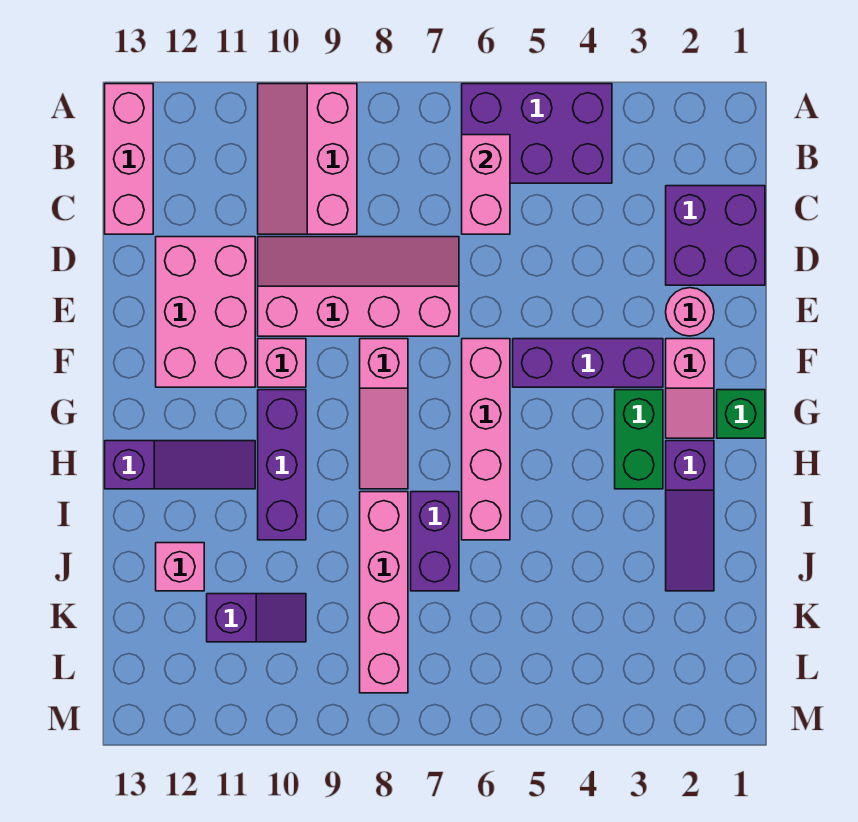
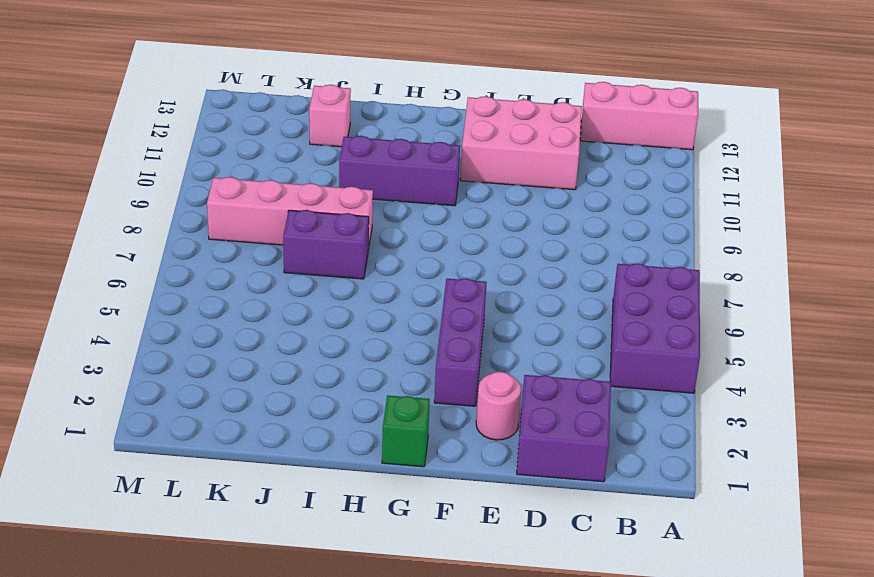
none -> pink slope A9:C10 level 1 top 9
none -> pink slope D7:E10 level 1 top E
none -> pink slope F2:G2 level 1 top F

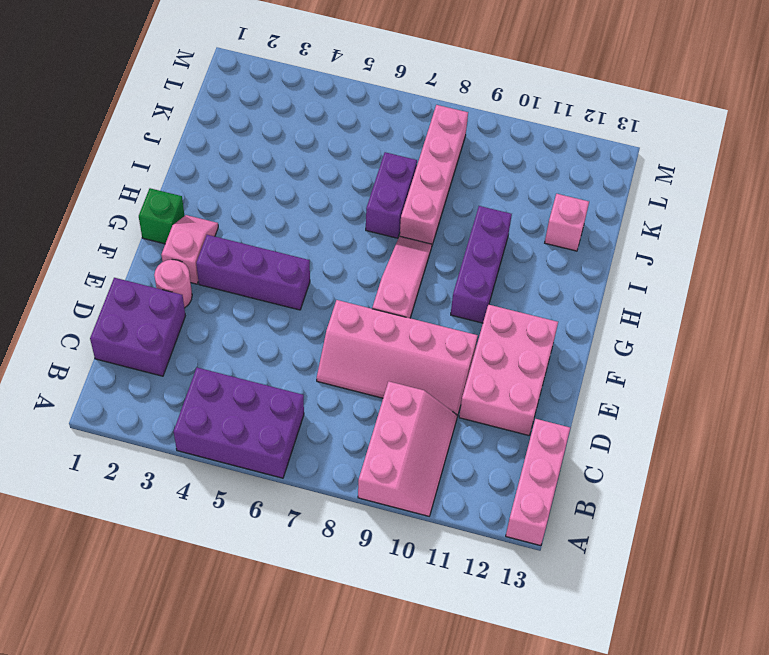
none -> pink brick F6:I6 level 1
none -> pink brick F10 level 1
none -> green brick G3:H3 level 1

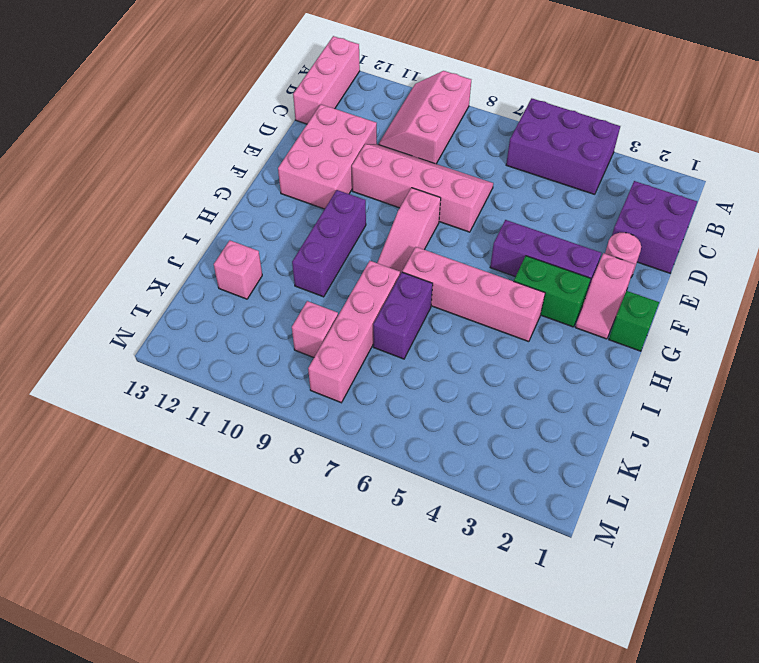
green brick G3:G4 level 1 -> green brick G3:H3 level 1
pink brick H4:H7 level 1 -> pink brick F6:I6 level 1
pink brick K9 level 1 -> pink brick F10 level 1
none -> purple slope H2:J2 level 1 top H
none -> purple slope H11:H13 level 1 top 13
none -> purple slope K10:K11 level 1 top 11

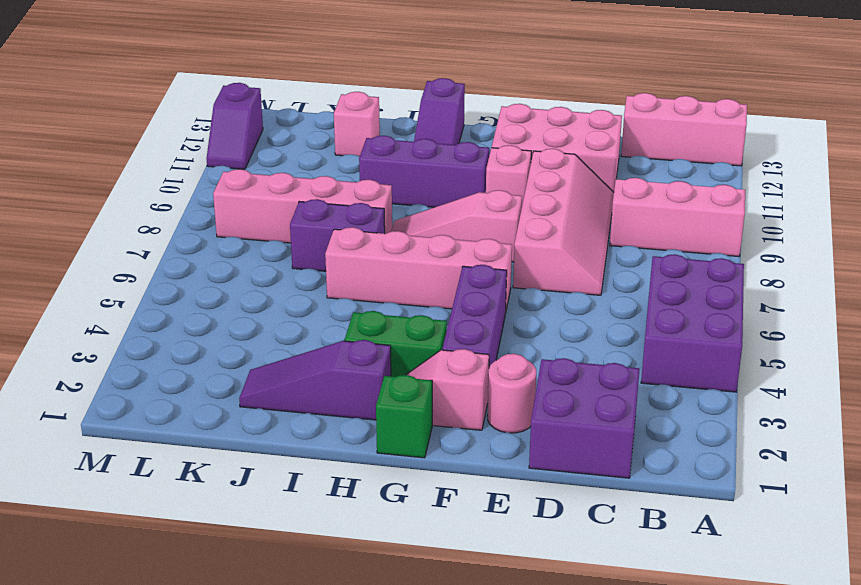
purple slope M11:M12 level 1 top 12 -> purple slope K10:K11 level 1 top 11
none -> pink brick B6:C6 level 2

